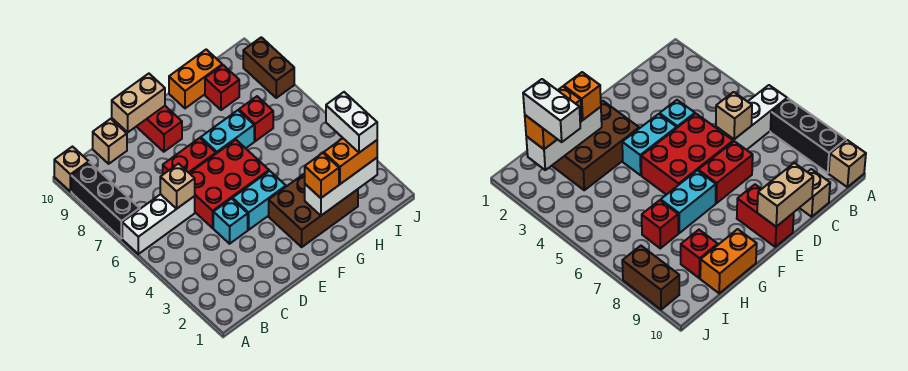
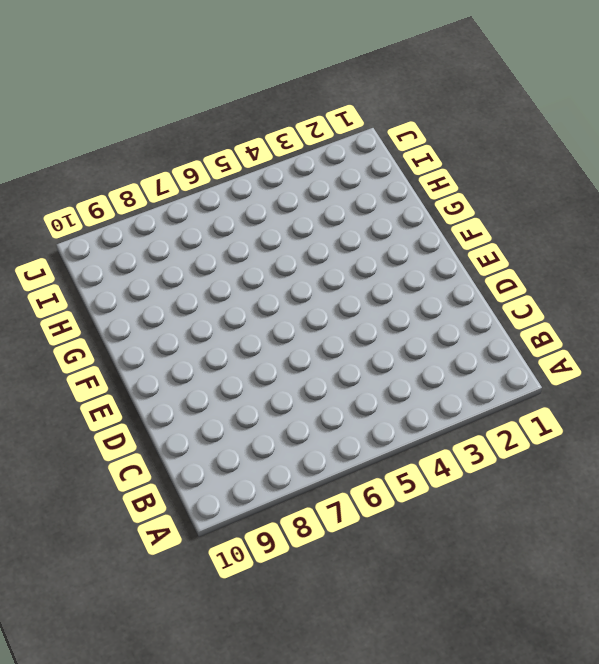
none -> white brick A6:C6 level 1
none -> black brick A7:A9 level 1
none -> tan brick A10 level 1

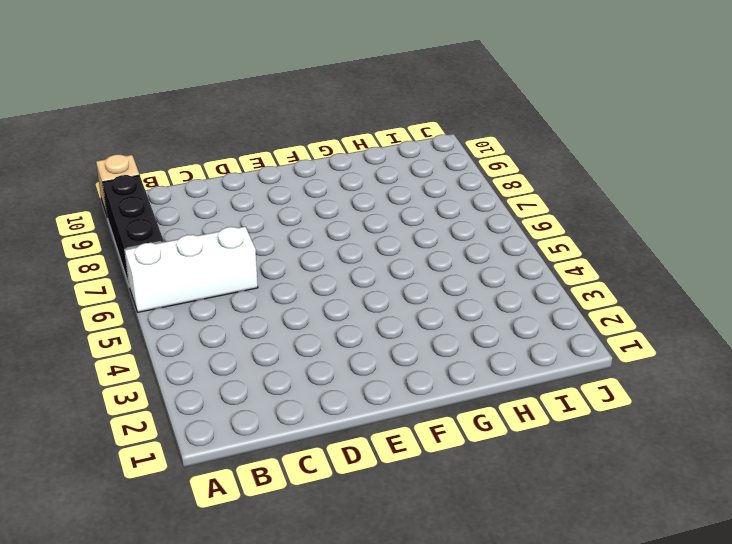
none -> tan brick C10 level 1
none -> cyan brick D4 level 1
none -> red brick D5:F6 level 1

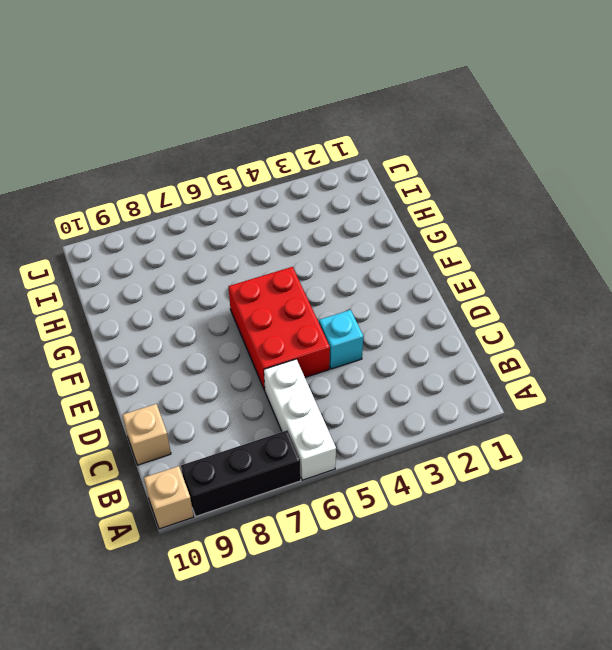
none -> red brick D7:E7 level 1
none -> cyan brick E4:F4 level 1
none -> red brick E9:E10 level 1

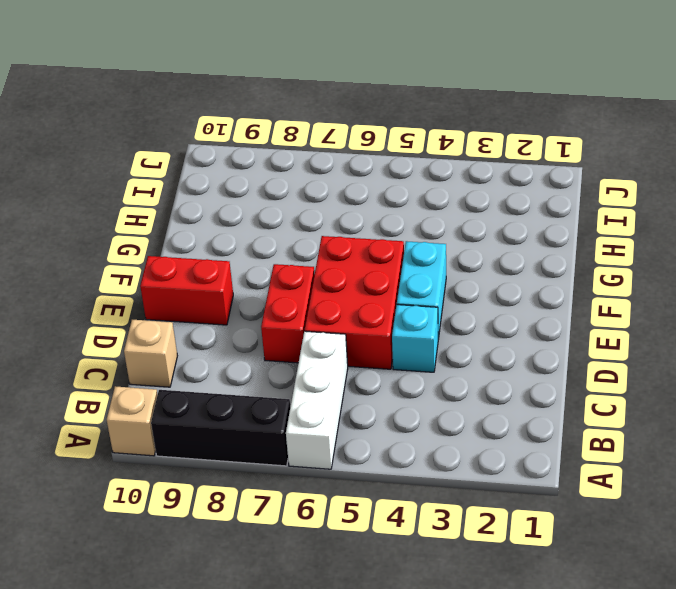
none -> brown brick F2:H3 level 1
none -> cyan brick F7:G7 level 1
none -> orange brick G10:H10 level 1

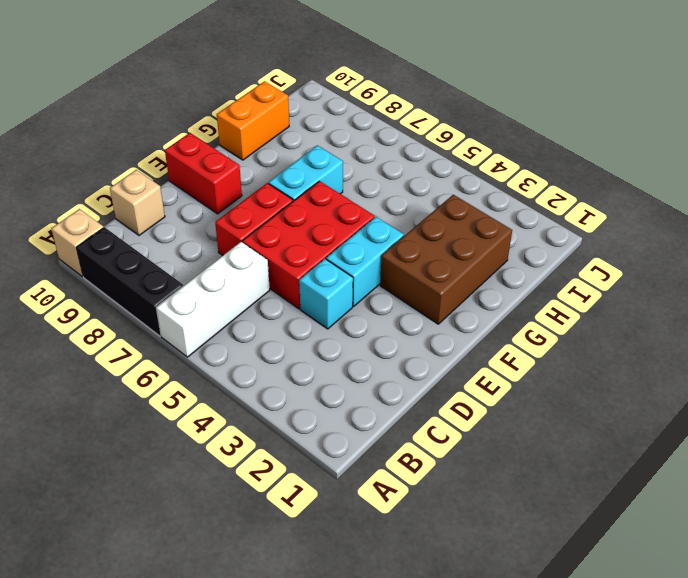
none -> red brick H7 level 1
none -> red brick H9 level 1
none -> brown brick J8:J9 level 1

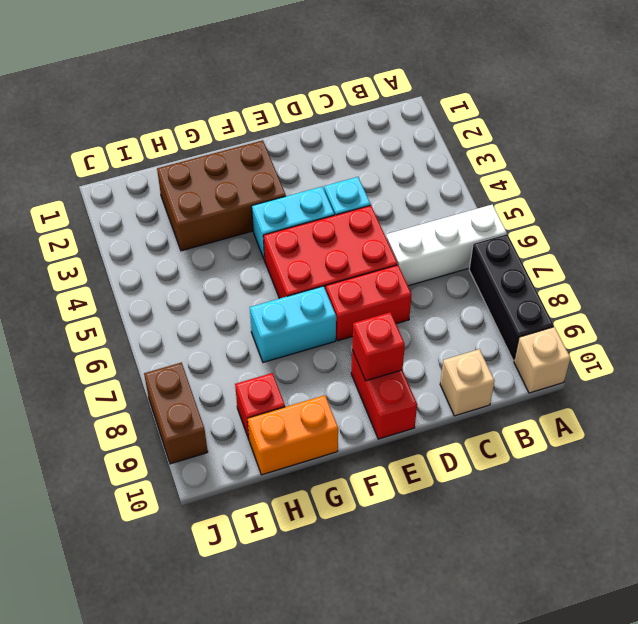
red brick E9 level 2 -> red brick H7 level 1
none -> tan brick C6 level 2
none -> tan brick D10:E10 level 2
none -> white brick G2:I2 level 2

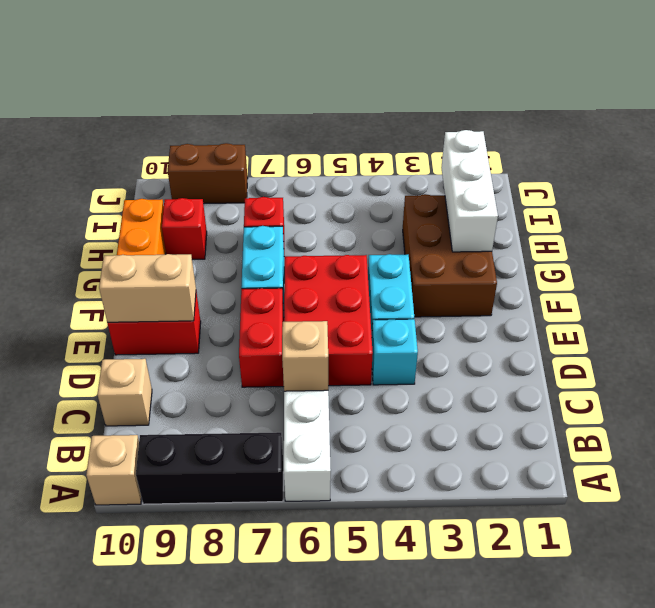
tan brick E9:E10 level 2 -> tan brick D10:E10 level 2
none -> orange brick G2 level 3
none -> orange brick H2:I2 level 3
none -> white brick I2:I3 level 4

